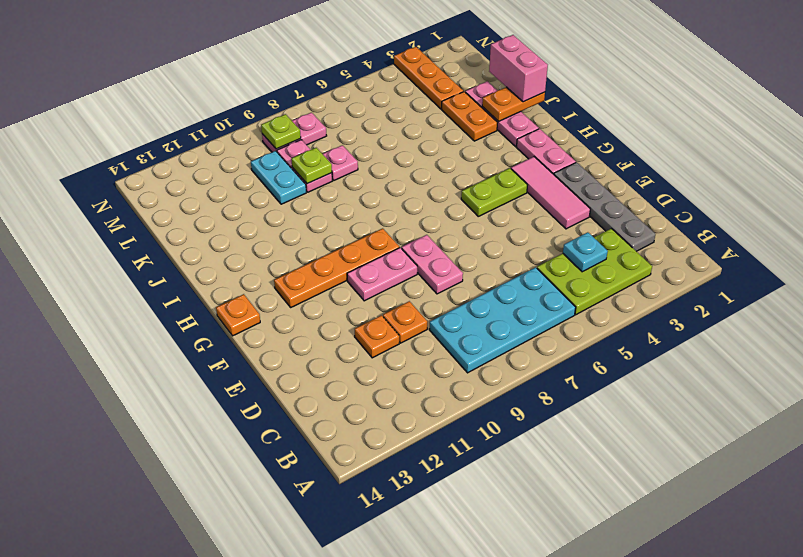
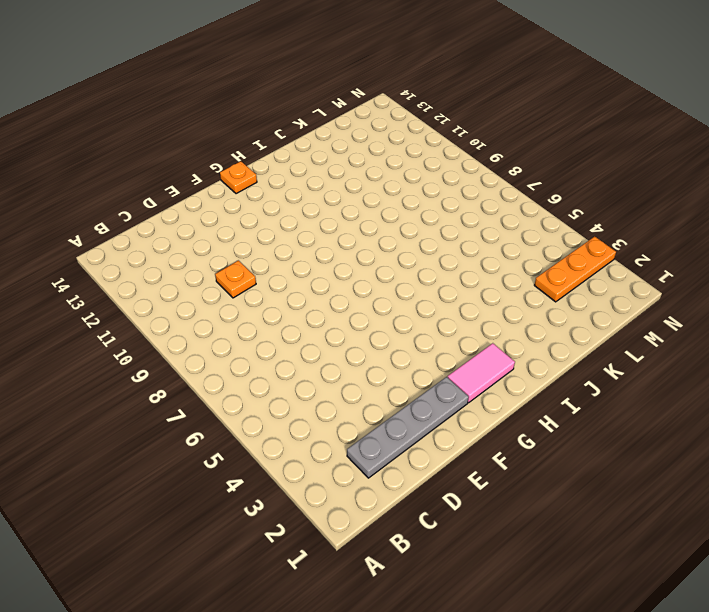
pink tile G2:H2 level 1 -> pink plate G2:H2 level 1
none -> lime plate B3:C5 level 1
none -> cyan plate B6:C9 level 1
none -> orange plate D11 level 1

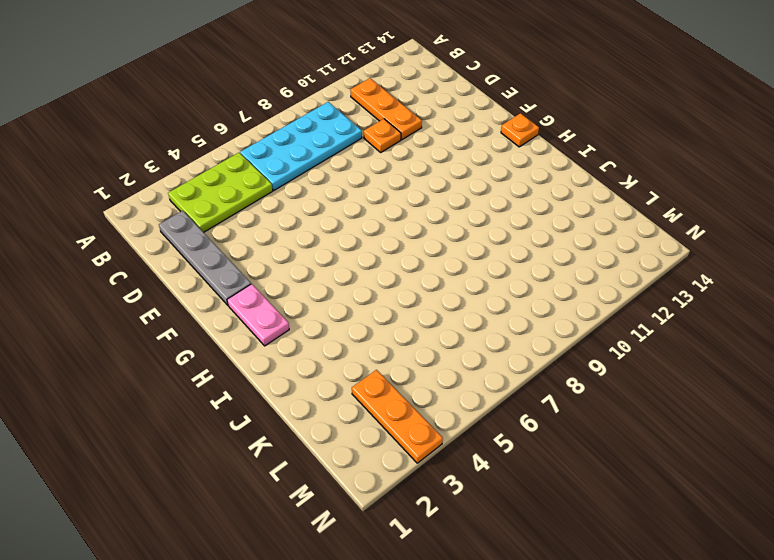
orange plate B11:D11 level 1 -> orange plate D11 level 1
none -> pink tile E3:G3 level 1
none -> pink plate E8:F8 level 1
none -> pink plate F9:F10 level 1

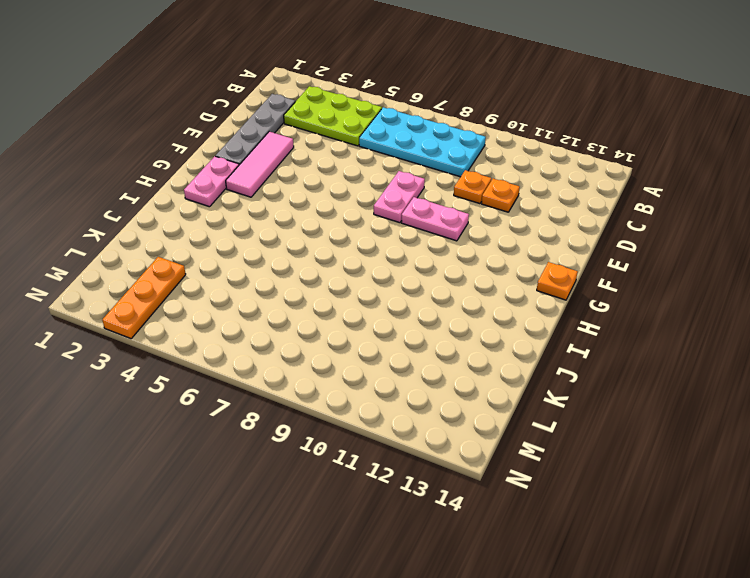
none -> lime plate G4:G5 level 1
none -> orange plate G9:G12 level 1
none -> pink plate I2:K2 level 1

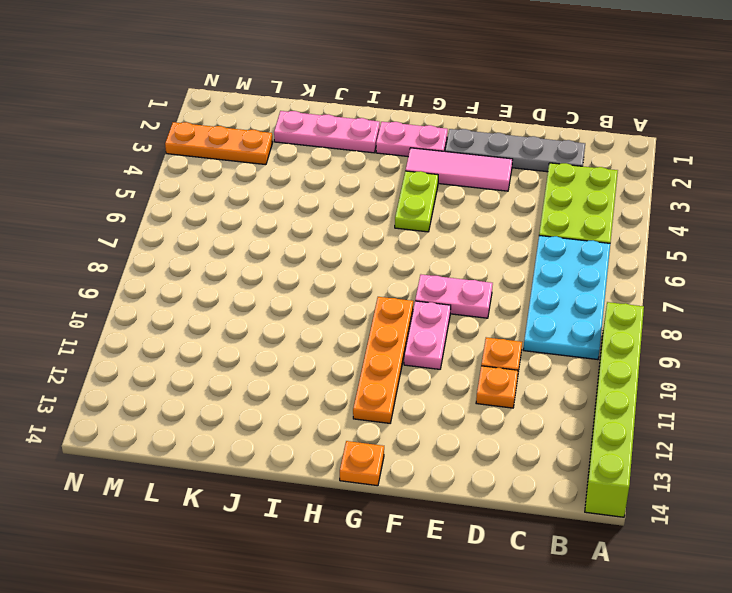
lime brick A9:A14 level 1 -> none
none -> orange plate J3:K3 level 1
none -> pink plate K8 level 1
none -> pink plate K9:L9 level 1

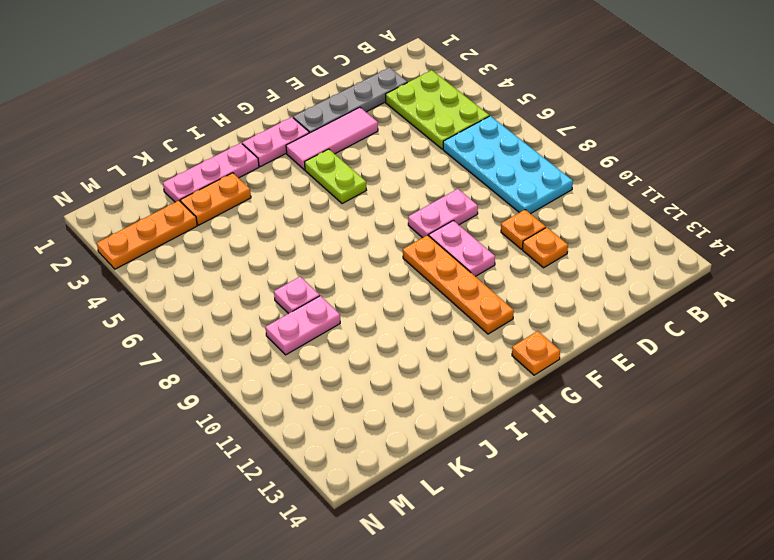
none -> cyan plate K10:L10 level 1
none -> pink plate M8:M9 level 1
none -> cyan plate C4 level 2

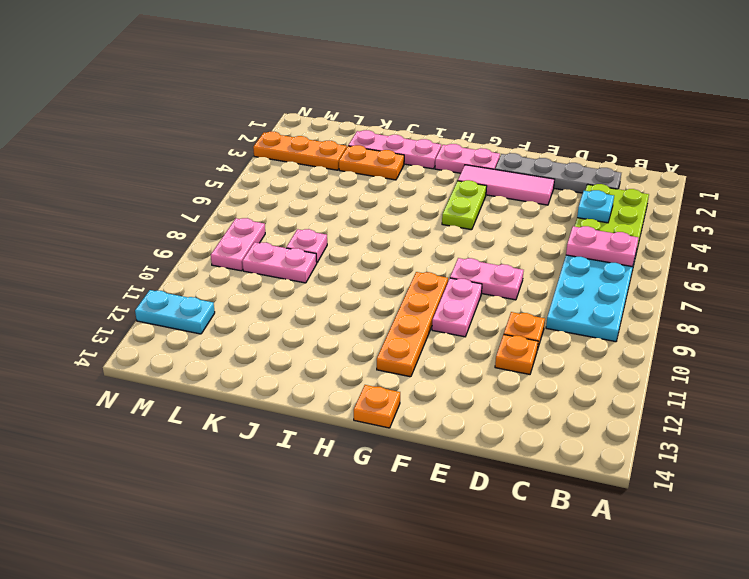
pink plate B6:C6 level 2 -> none
cyan plate M12:N12 level 1 -> cyan plate K10:L10 level 1
none -> orange plate J1:J2 level 2
none -> lime plate K9 level 2
none -> lime plate M9 level 2

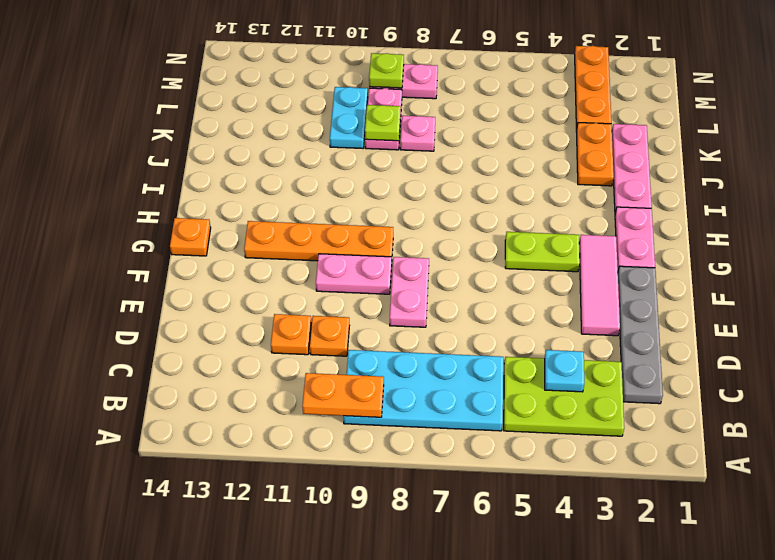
orange plate B9:B10 level 2 -> orange plate J1:J2 level 2
none -> pink brick J1:K1 level 3

